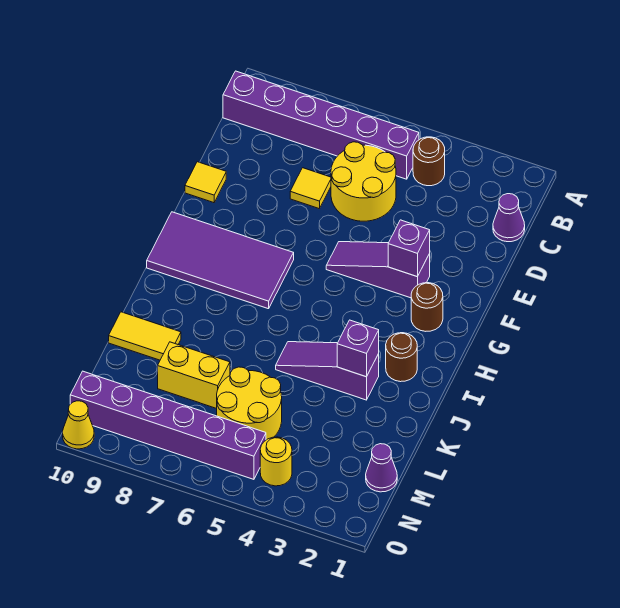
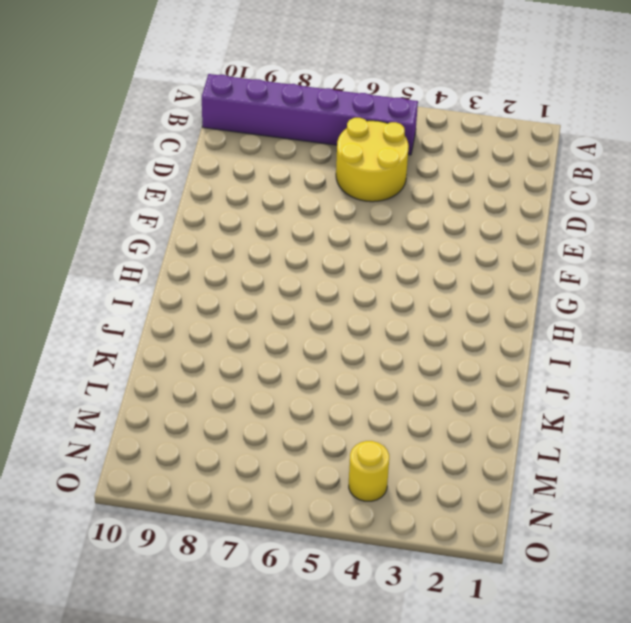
none -> brown round brick B4 level 1
none -> purple cone C1 level 1
none -> yellow tile D7 level 1

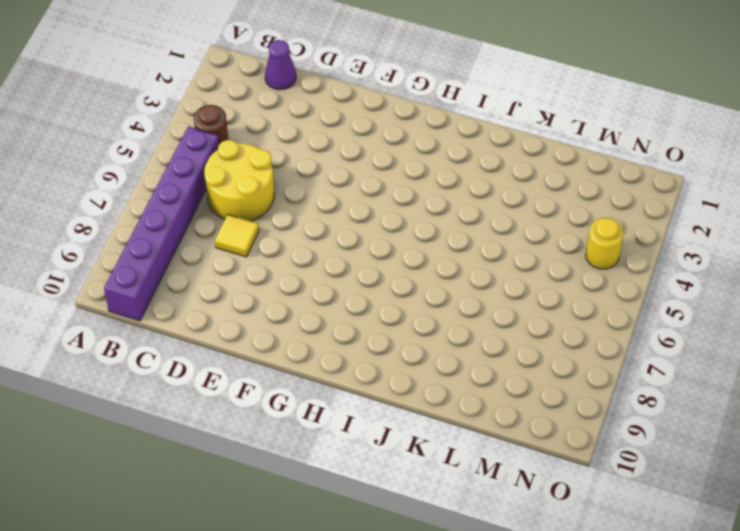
none -> yellow tile E10 level 1
none -> purple slope F3:F5 level 1 top 3
none -> brown round brick G2 level 1

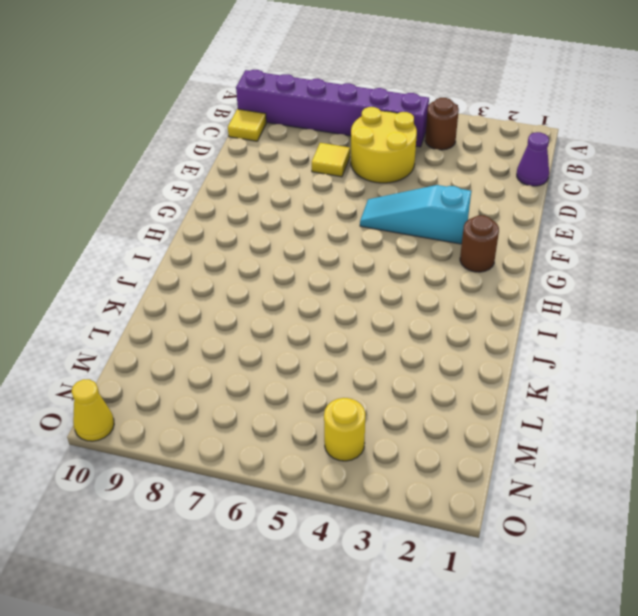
yellow tile C10 level 1 -> yellow tile E10 level 1
cyan slope F3:F5 level 1 top 3 -> purple slope F3:F5 level 1 top 3
none -> purple tile G7:H10 level 1
none -> brown round brick I2 level 1
none -> purple slope J3:J5 level 1 top 3

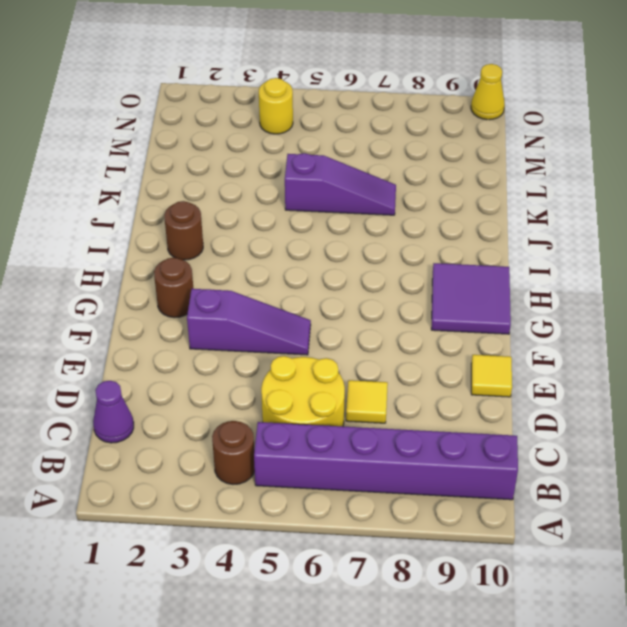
purple tile G9:H10 level 1 -> purple tile G7:H10 level 1
purple slope K5:K7 level 1 top 5 -> purple slope J3:J5 level 1 top 3
none -> yellow tile K9:K10 level 1
none -> yellow round brick L5:M6 level 1
none -> yellow brick L7:L8 level 1

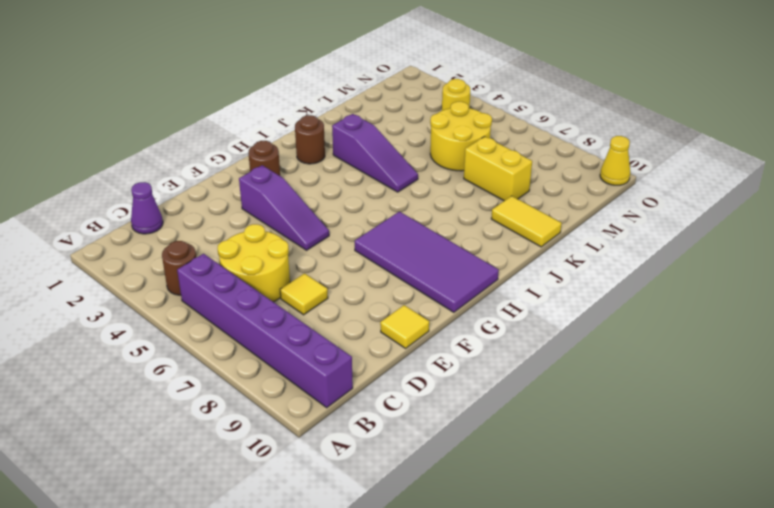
none -> purple cone M1 level 1
none -> purple brick N5:N10 level 1
none -> purple brick F3 level 2

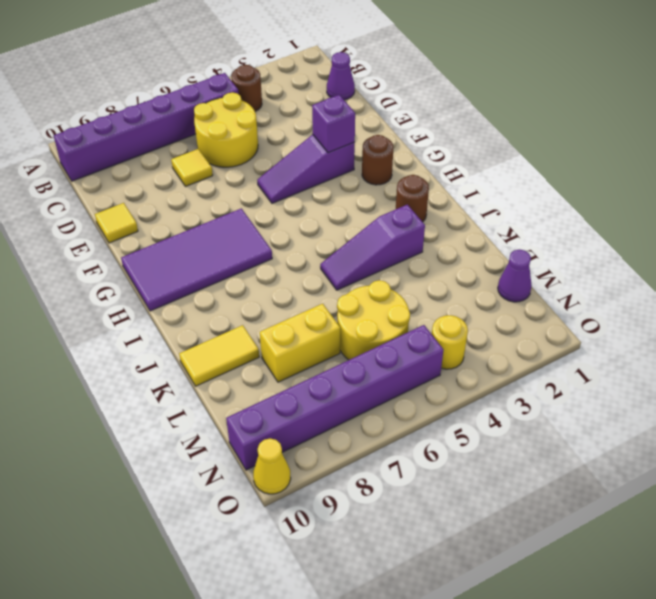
none -> purple brick J3 level 2

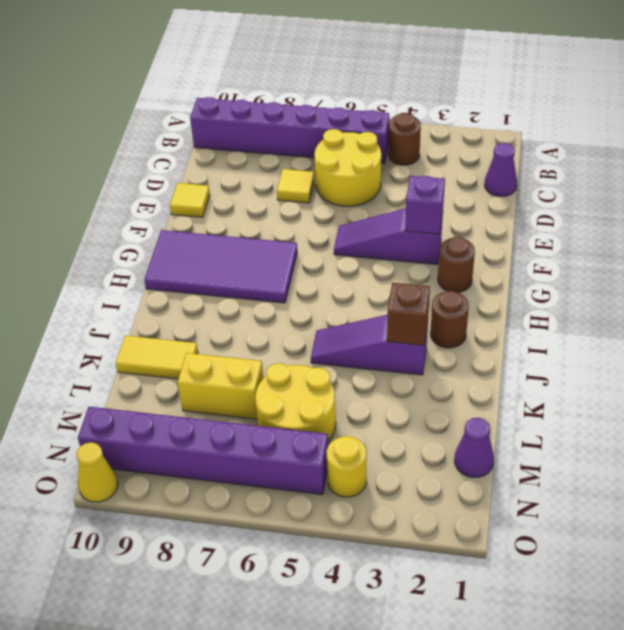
brown brick J3 level 2 -> purple brick J3 level 2

